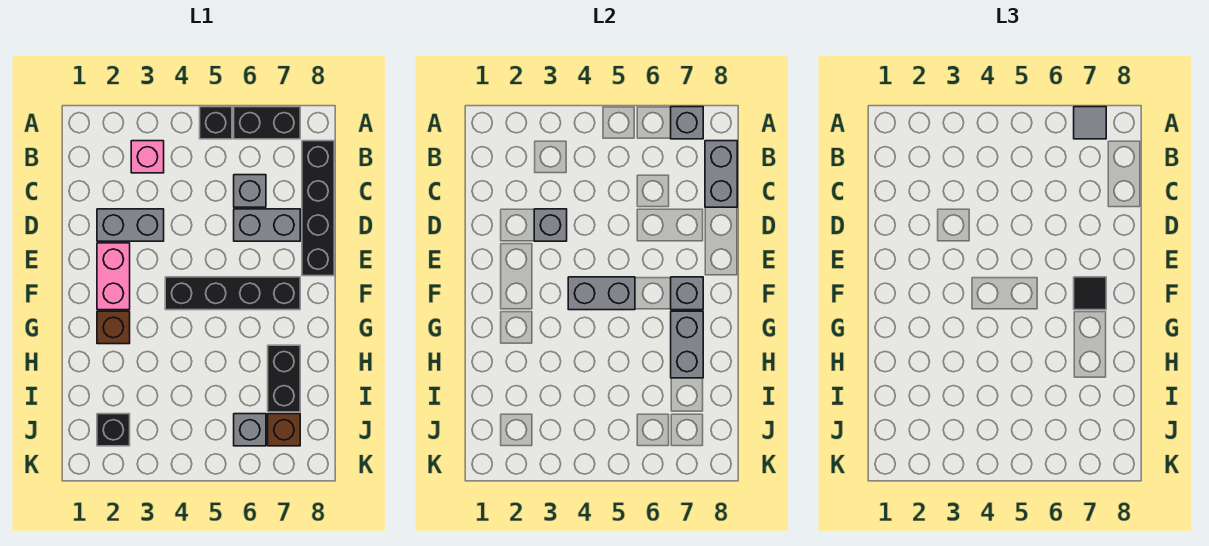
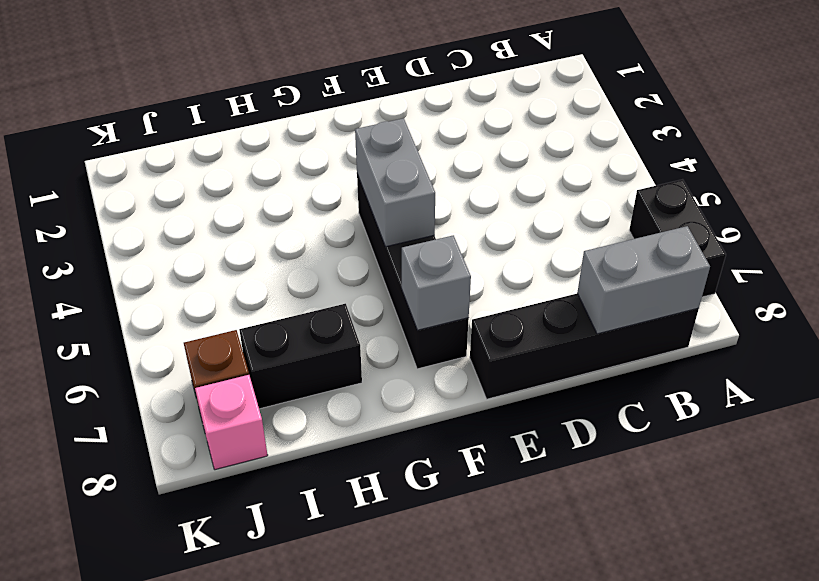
pink brick J8 level 1 -> pink brick B3 level 1
none -> black brick A5 level 1
none -> grey brick C6 level 1
none -> grey brick D2:D3 level 1

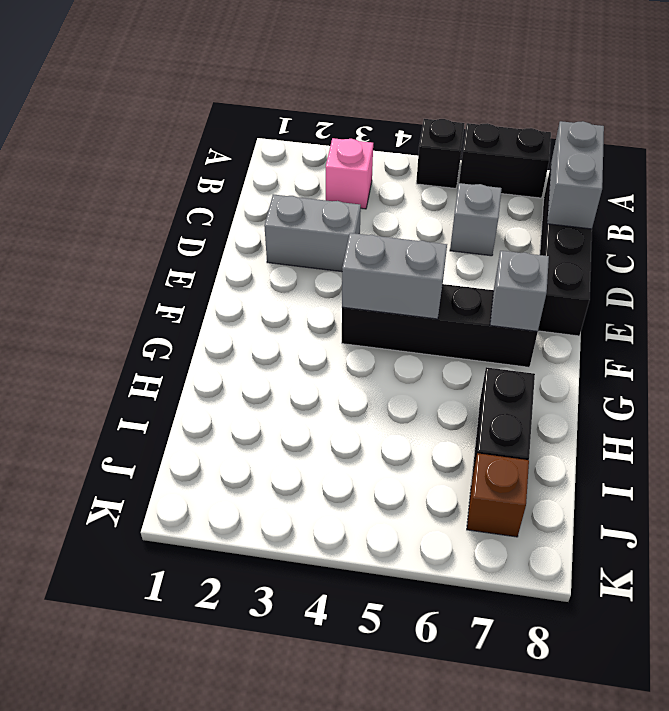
none -> grey brick D6:D7 level 1
none -> pink brick E2:F2 level 1
none -> brown brick G2 level 1

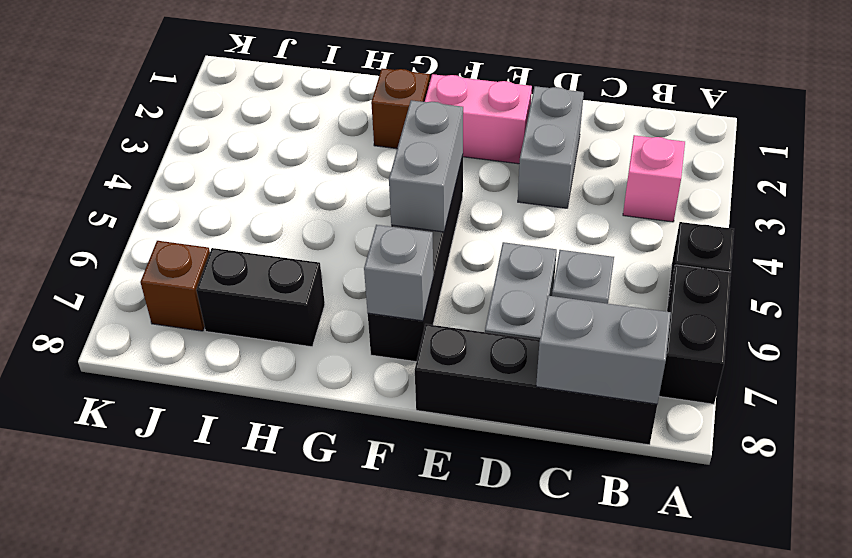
none -> black brick J2 level 1
none -> grey brick J6 level 1
none -> grey brick A7 level 2

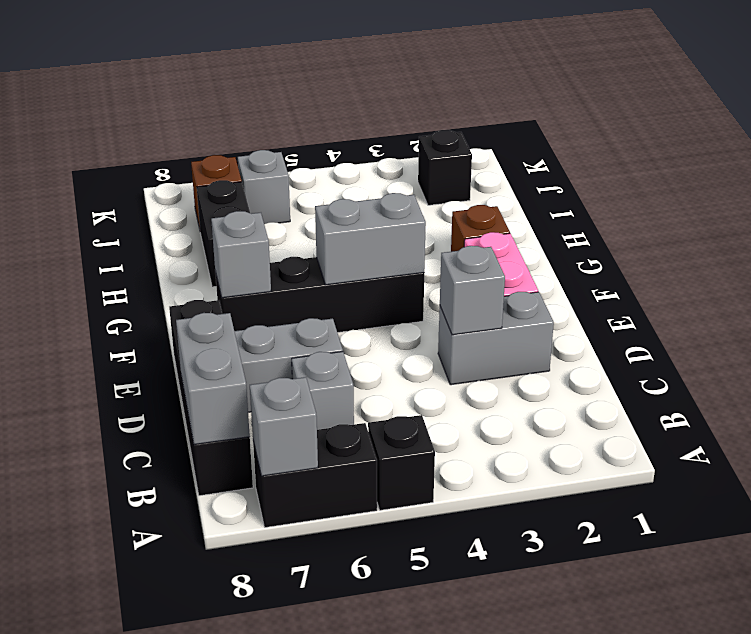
none -> pink brick B3 level 1
none -> grey brick G7:H7 level 2
none -> grey tile A7 level 3

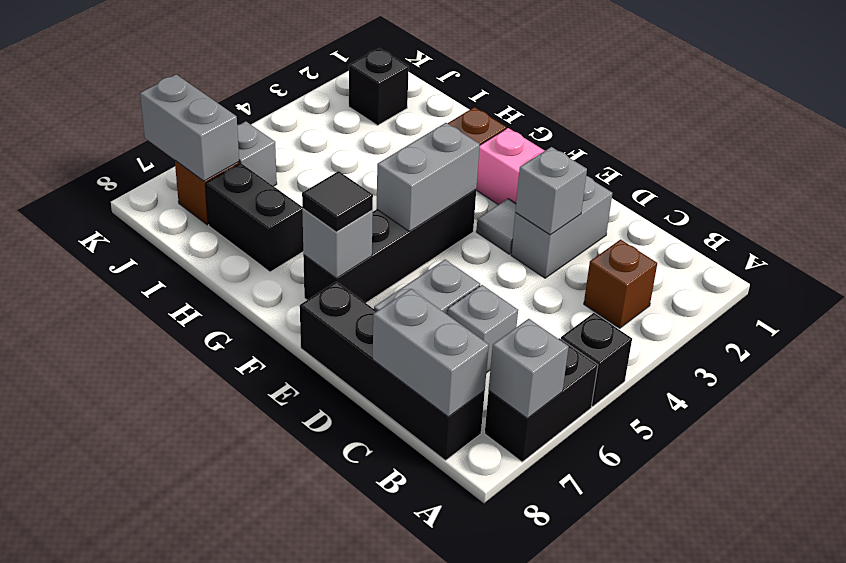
brown brick B3 level 1 -> pink brick B3 level 1
grey tile E3 level 1 -> grey tile A7 level 3
grey brick J7:K7 level 2 -> grey brick G7:H7 level 2

